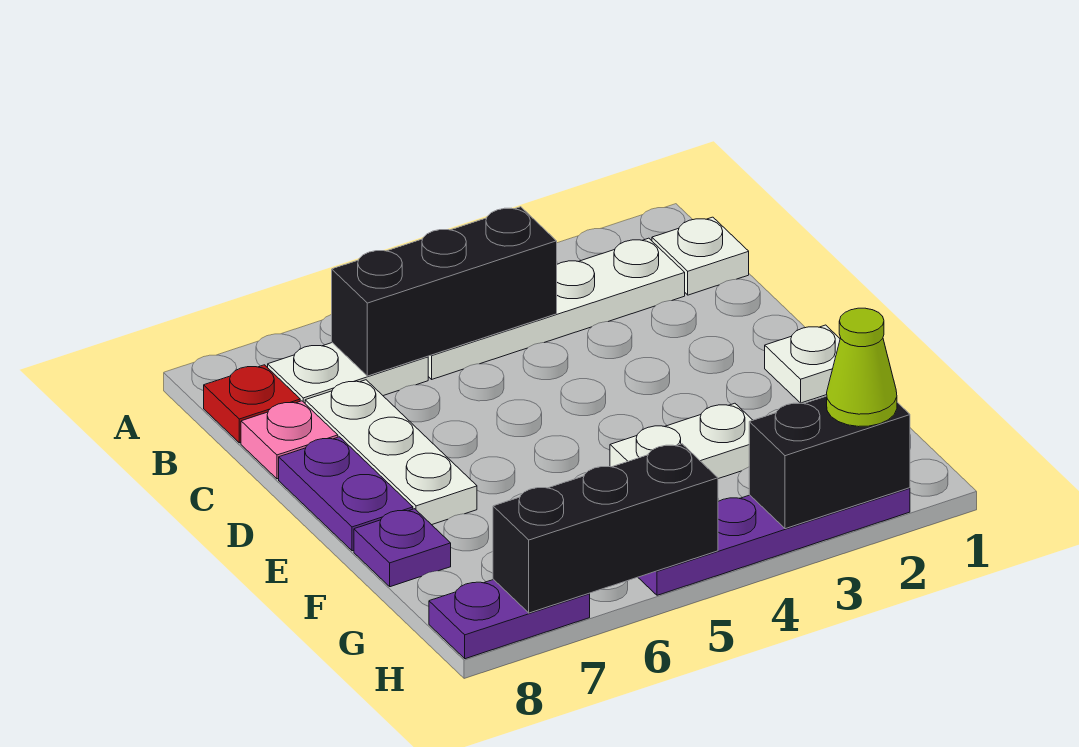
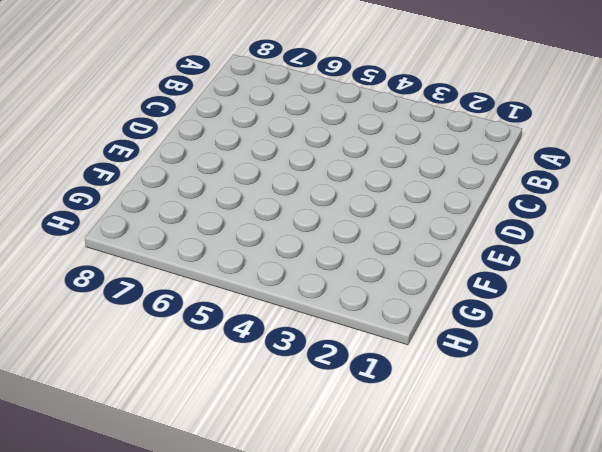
none -> white plate B1 level 1
none -> white plate B2:B5 level 1
none -> white plate B6:B7 level 1

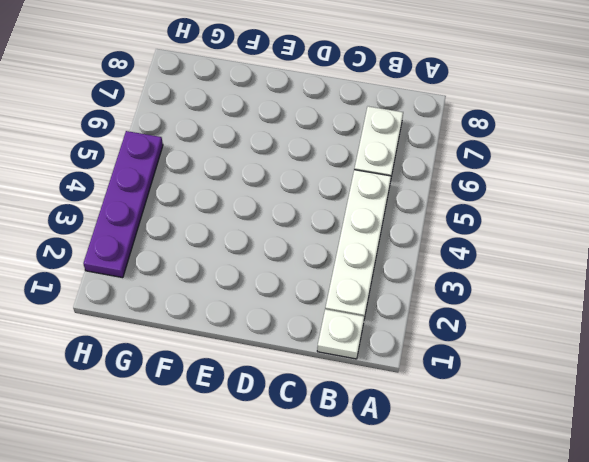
none -> red plate B8 level 1
none -> white plate C7:E7 level 1
none -> pink plate C8 level 1

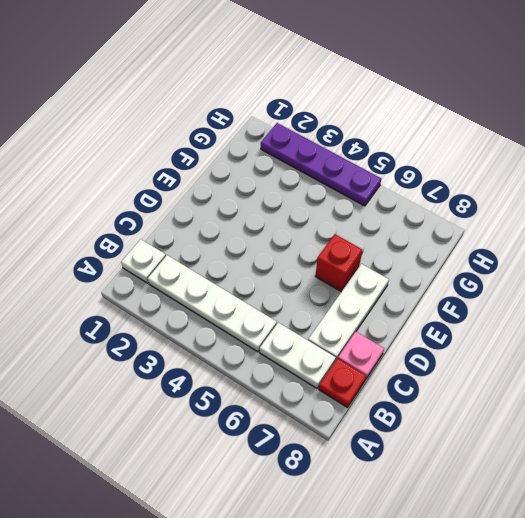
red brick E6 level 1 -> none
none -> purple plate D8:E8 level 1
none -> white plate E1 level 1
none -> white plate F3:F4 level 1

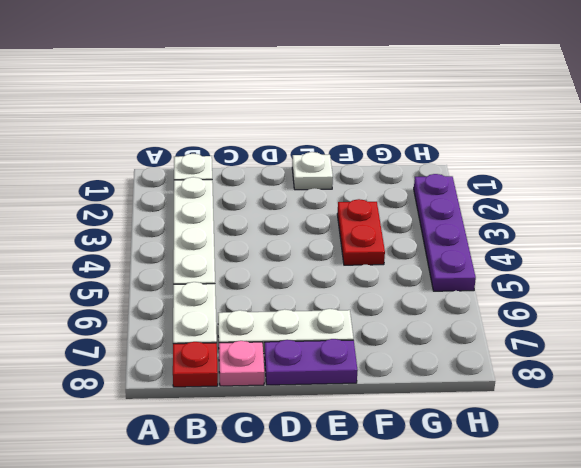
red plate F3:F4 level 1 -> white plate F3:F4 level 1
none -> purple plate F8 level 1
none -> purple plate H7:H8 level 1
none -> black brick B4:B6 level 2

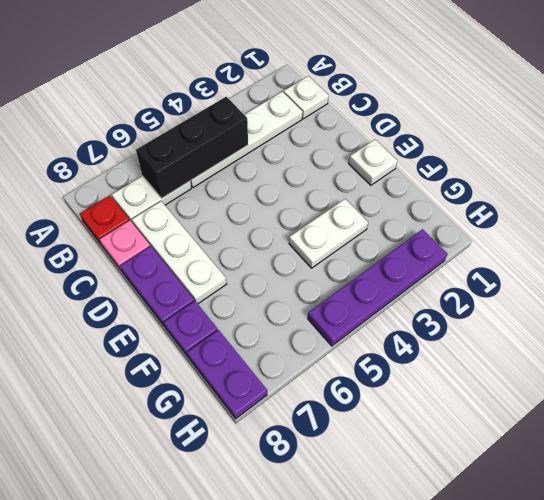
purple plate G8:H8 level 1 -> purple plate H7:H8 level 1
none -> black brick H2:H3 level 2
none -> black brick H5:H7 level 2
none -> lime cone H2 level 3

